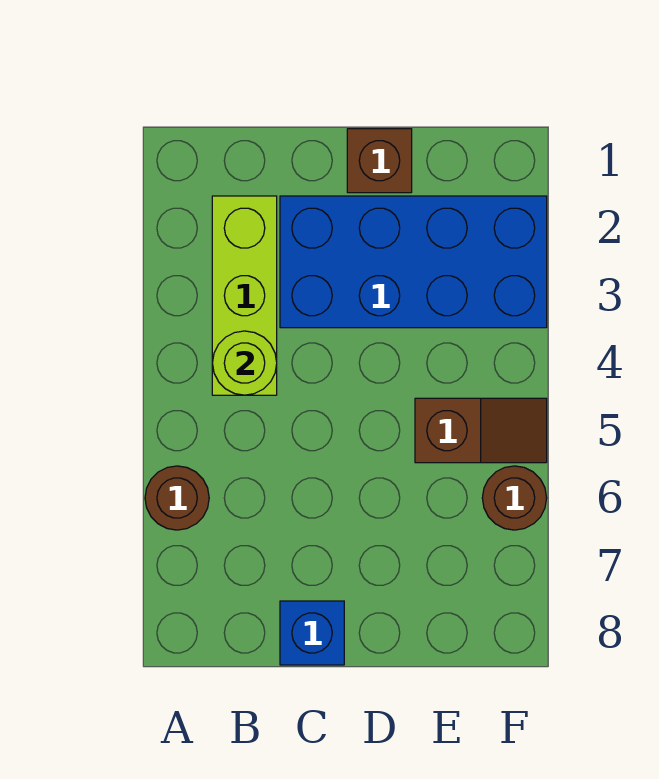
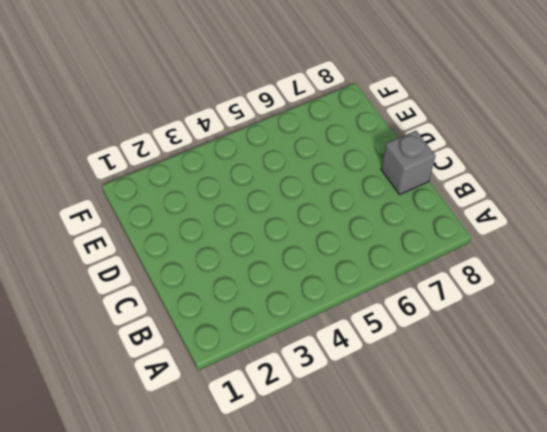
grey brick C8 level 1 -> blue brick C8 level 1
none -> brown round brick A6 level 1
none -> lime brick B2:B4 level 1

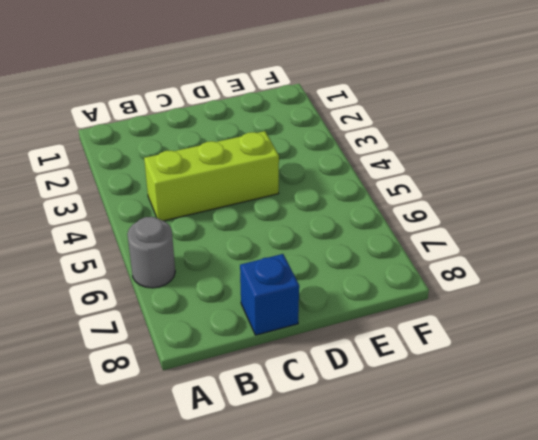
grey round brick A6 level 1 -> brown round brick A6 level 1
lime brick B4:D4 level 1 -> lime brick B2:B4 level 1
none -> blue brick C2:F3 level 1
none -> brown brick D1 level 1

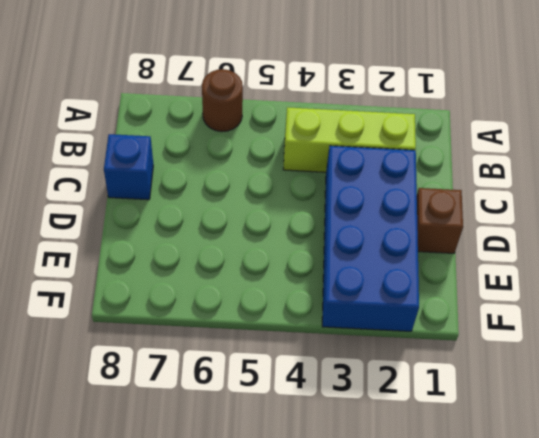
none -> brown slope E5:F5 level 1 top E
none -> brown round brick F6 level 1

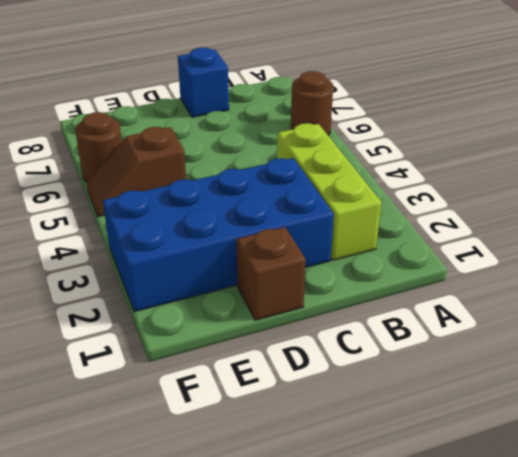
none -> lime round brick B4 level 2

